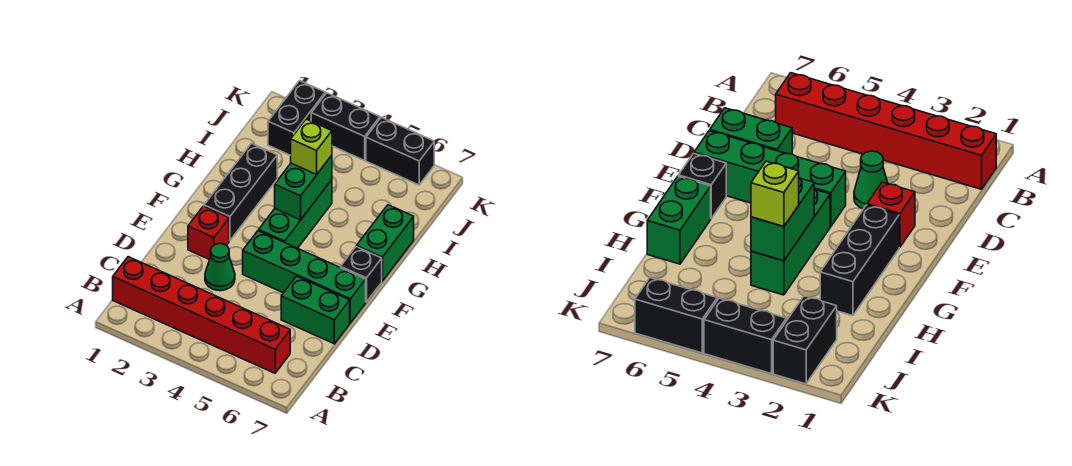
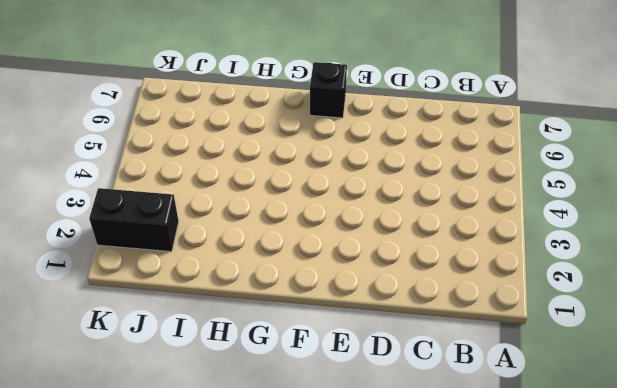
none -> red brick B1:B6 level 1
none -> green cone D3 level 1
none -> green brick D6:D7 level 1

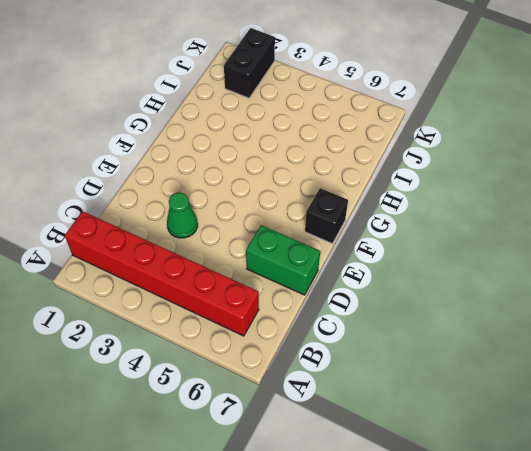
none -> red brick E2 level 1
none -> green brick E4:E7 level 1
none -> black brick F2:H2 level 1

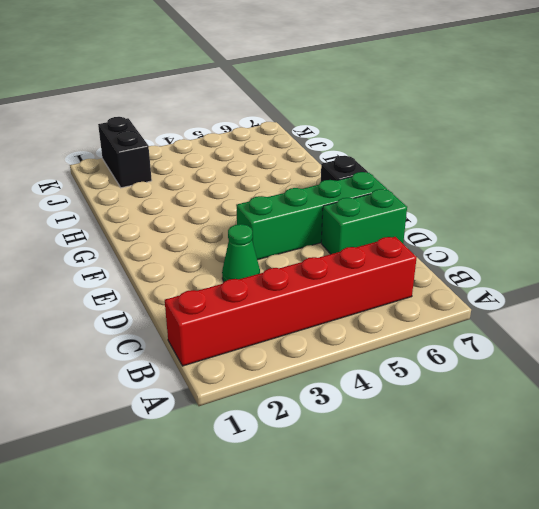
none -> red brick E2 level 1
none -> black brick F2:H2 level 1
none -> green brick F4:H4 level 1

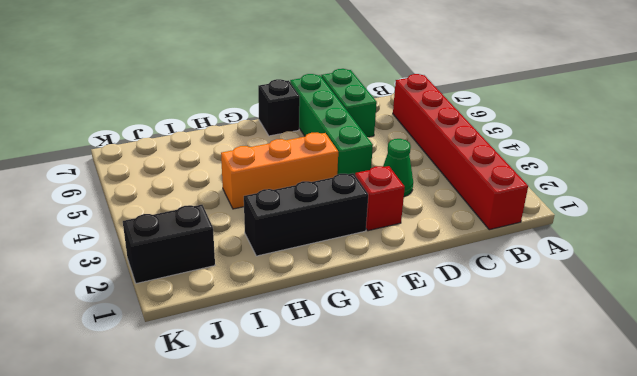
orange brick F4:H4 level 1 -> green brick F4:H4 level 1
none -> green brick G7:H7 level 1
none -> black brick K3:K4 level 1
none -> black brick K5:K6 level 1

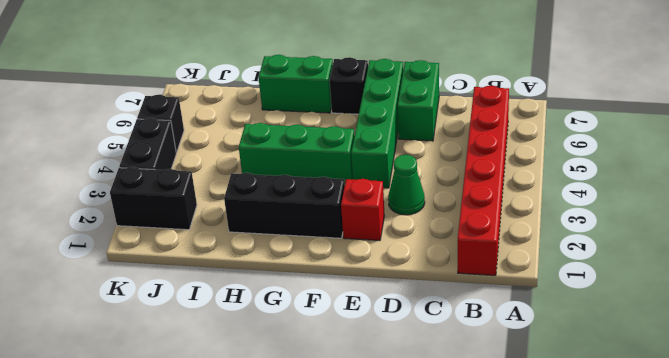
black brick K5 level 1 -> black brick K5:K6 level 1
none -> green brick G4:H4 level 2
none -> lime brick H4 level 3

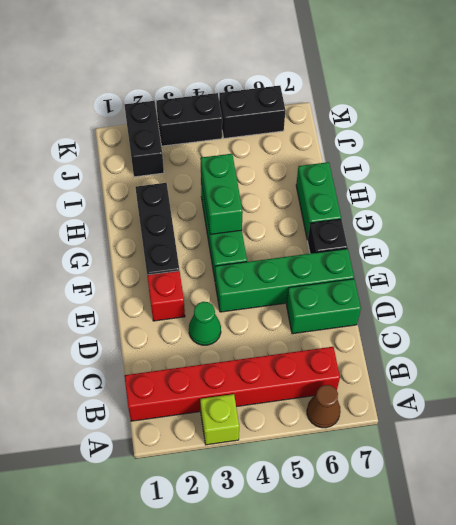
lime brick A3 level 1 -> lime brick H4 level 3
brown cone A6 level 1 -> none

